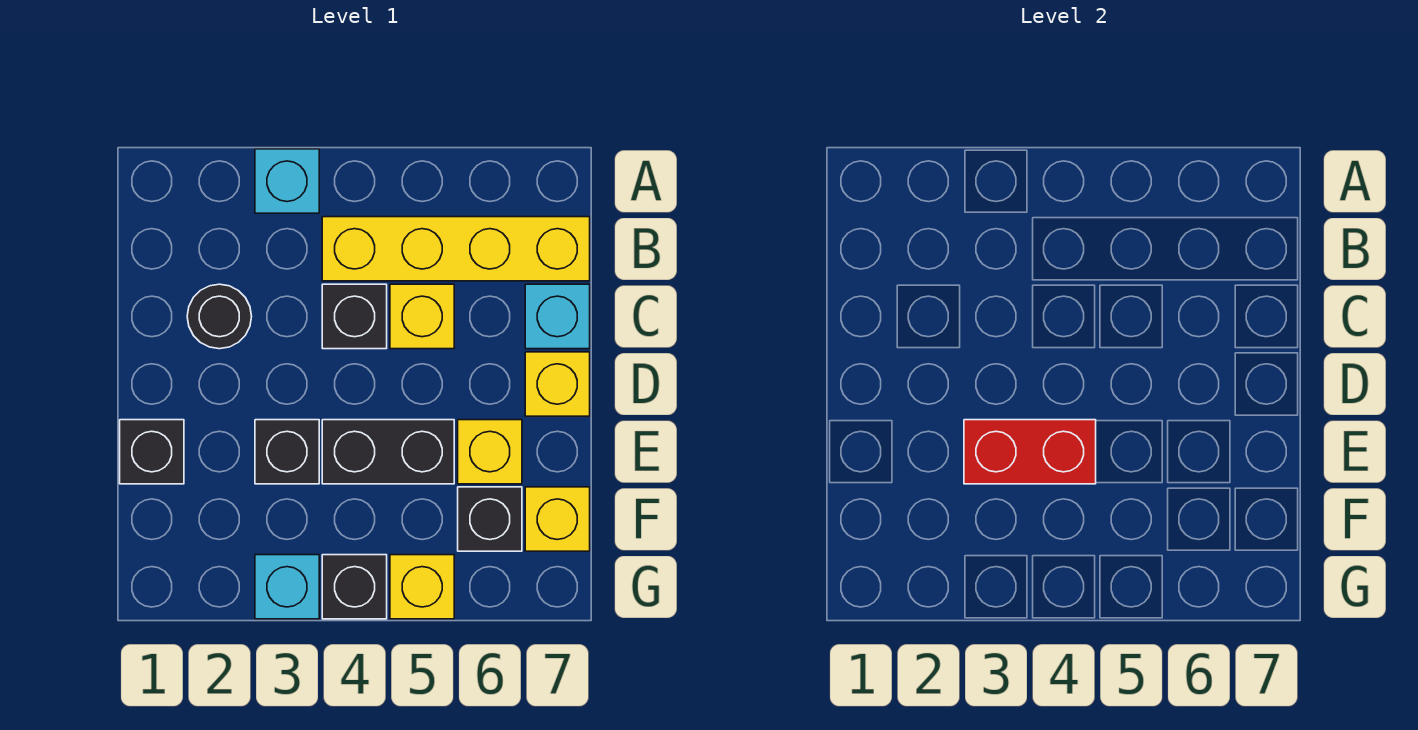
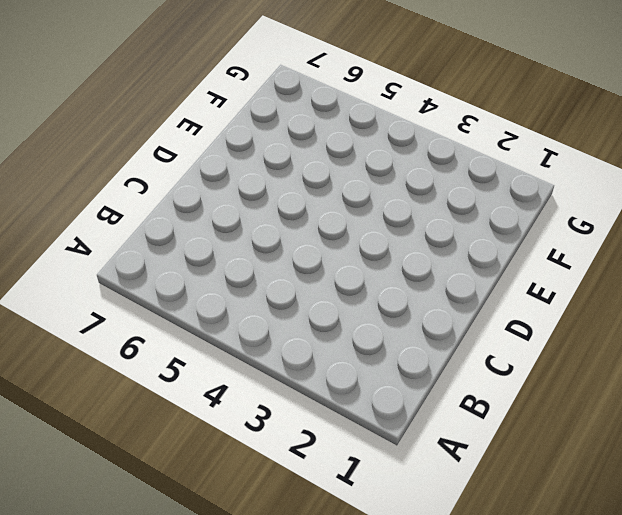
none -> cyan brick A3 level 1
none -> yellow brick B4:B7 level 1
none -> black round brick C2 level 1

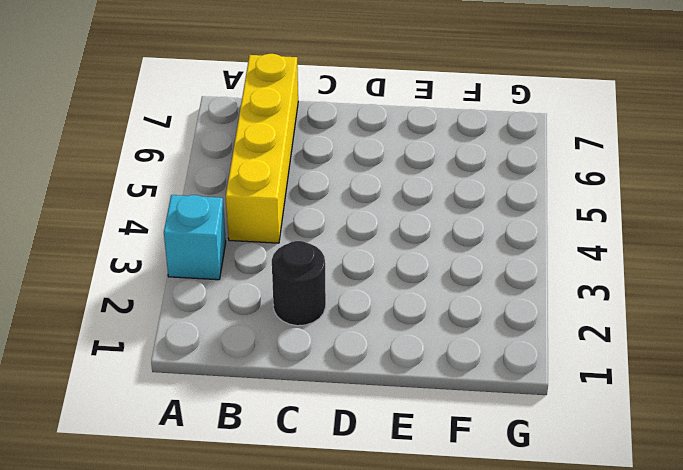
none -> black brick C4 level 1
none -> yellow brick C5 level 1
none -> cyan brick C7 level 1

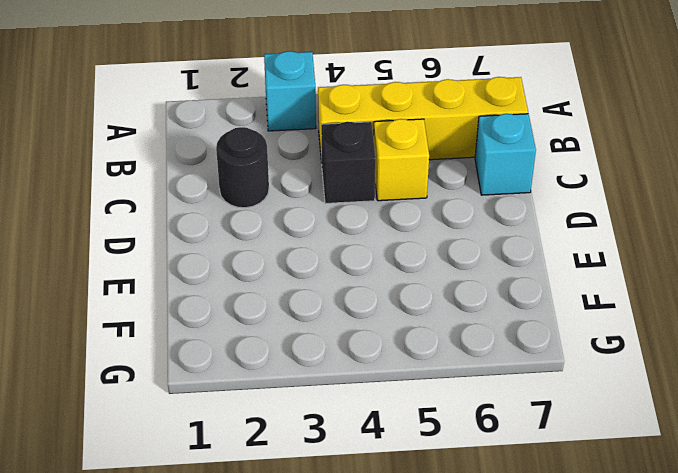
none -> yellow brick D7 level 1
none -> black brick E1 level 1
none -> black brick E3 level 1

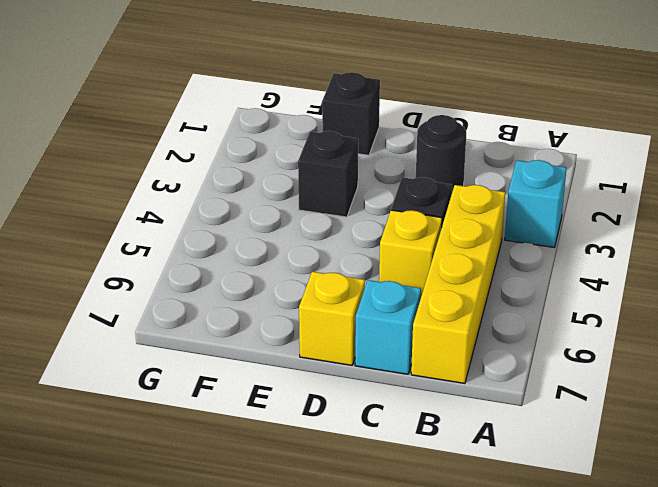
none -> black brick E4:E5 level 1
none -> yellow brick E6 level 1
none -> black brick F6 level 1

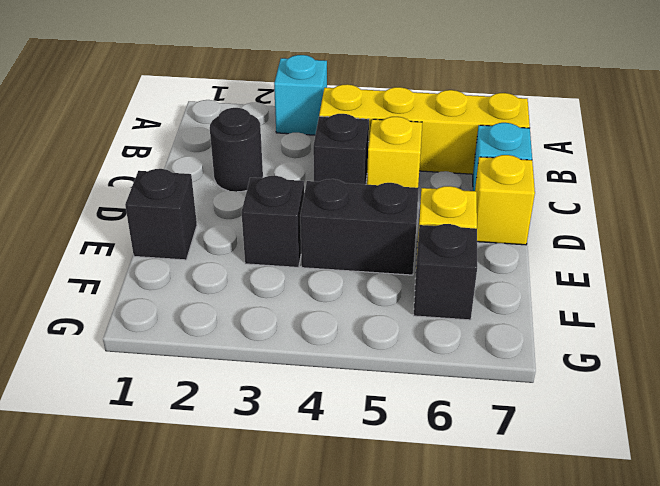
none -> yellow brick F7 level 1
none -> cyan brick G3 level 1
none -> black brick G4 level 1

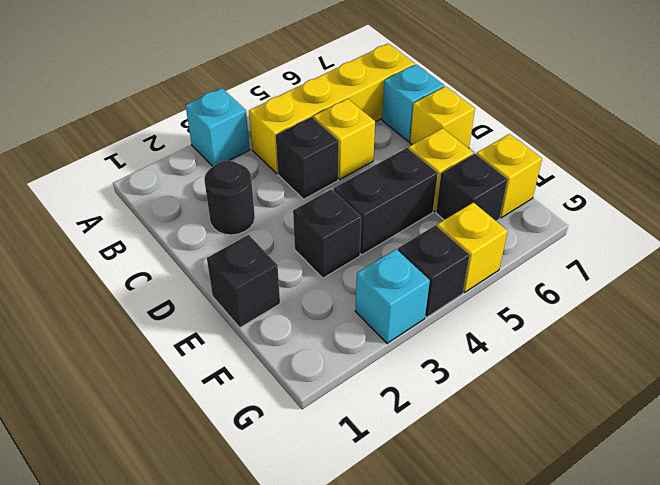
none -> red brick E3:E4 level 2

